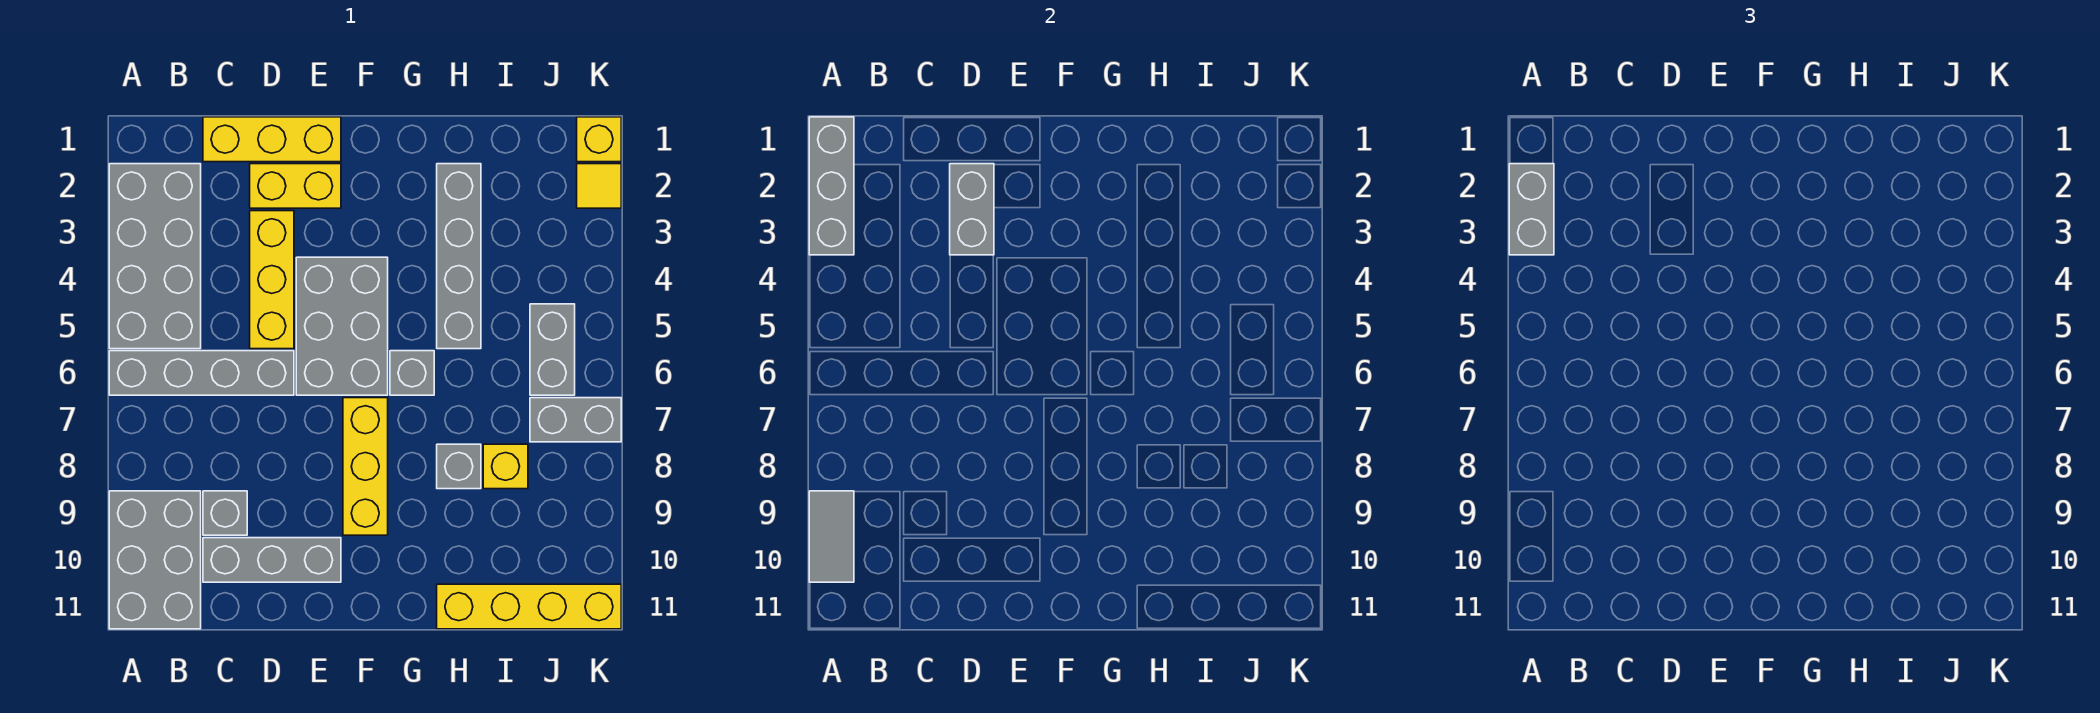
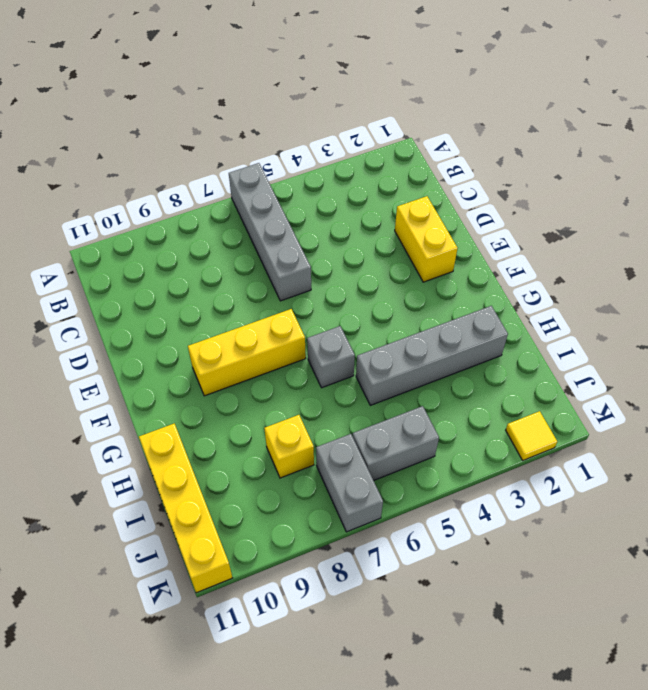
none -> grey brick A2:B5 level 1
none -> grey brick A9:B11 level 1
none -> yellow brick C1:E1 level 1

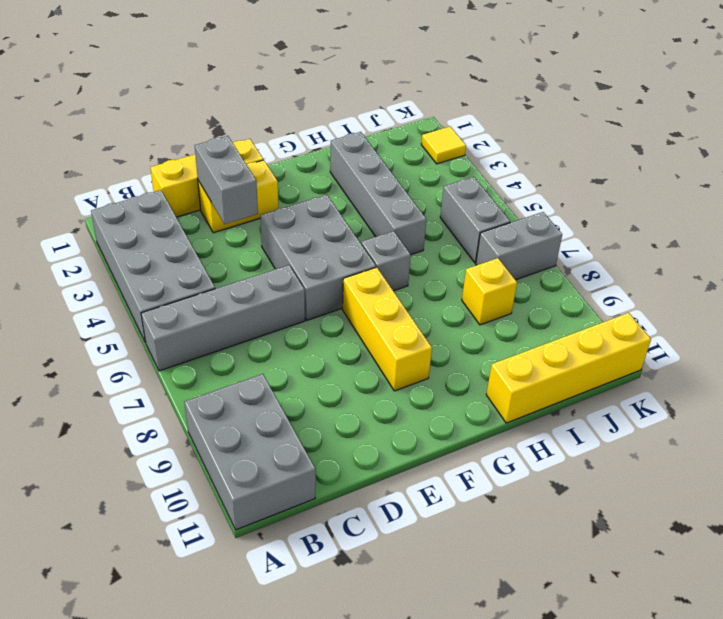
none -> grey brick C9 level 1
none -> grey brick C10:E10 level 1
none -> yellow brick D3:D5 level 1

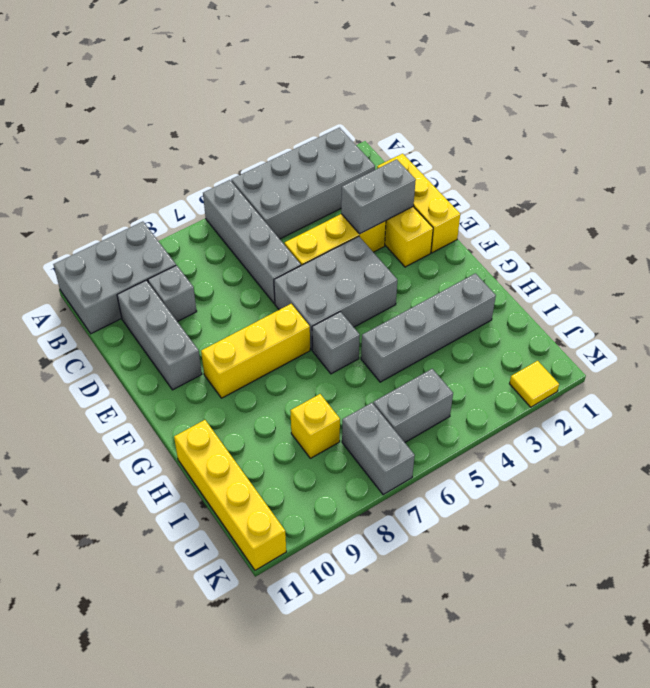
none -> grey brick H8 level 1
none -> yellow brick K1 level 1
none -> grey brick A1:A3 level 2

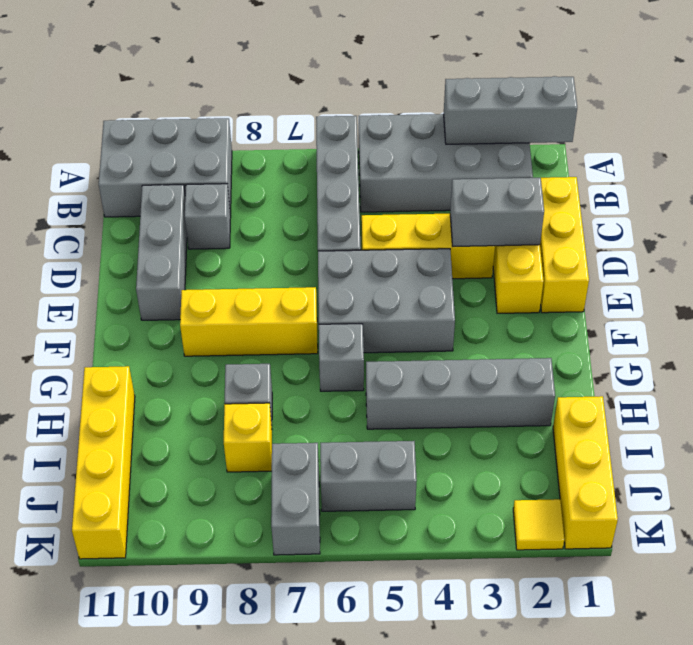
yellow brick I1:K1 level 1 -> yellow brick K1 level 1
none -> grey tile A9:A10 level 2
none -> grey brick A2:A3 level 3

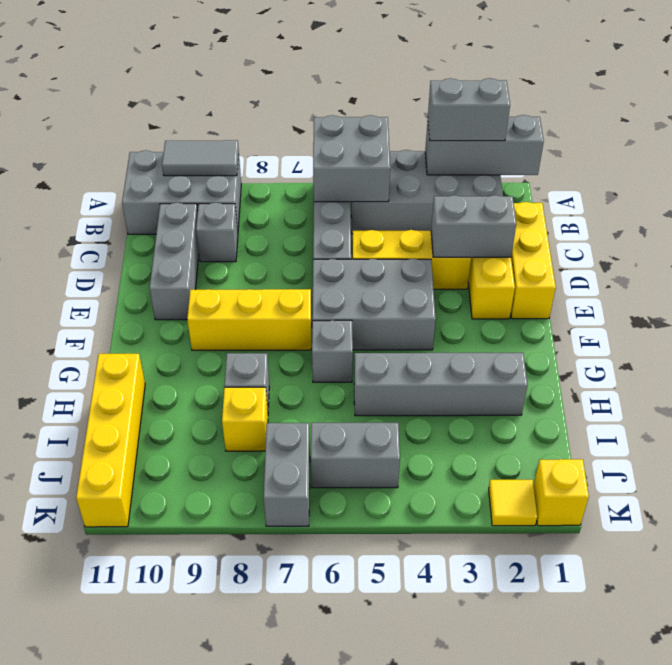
grey brick A5:B6 level 2 -> none

